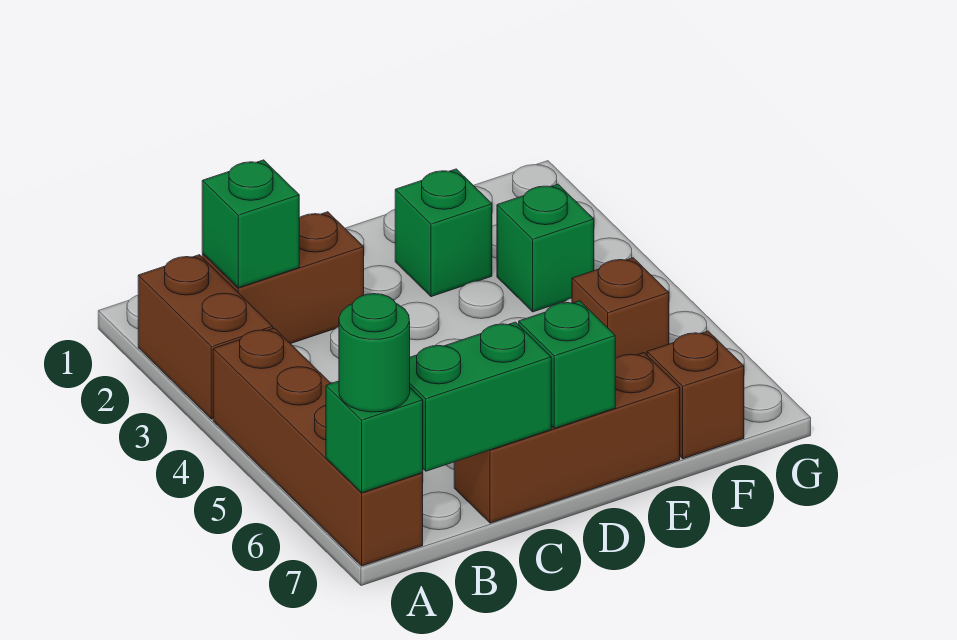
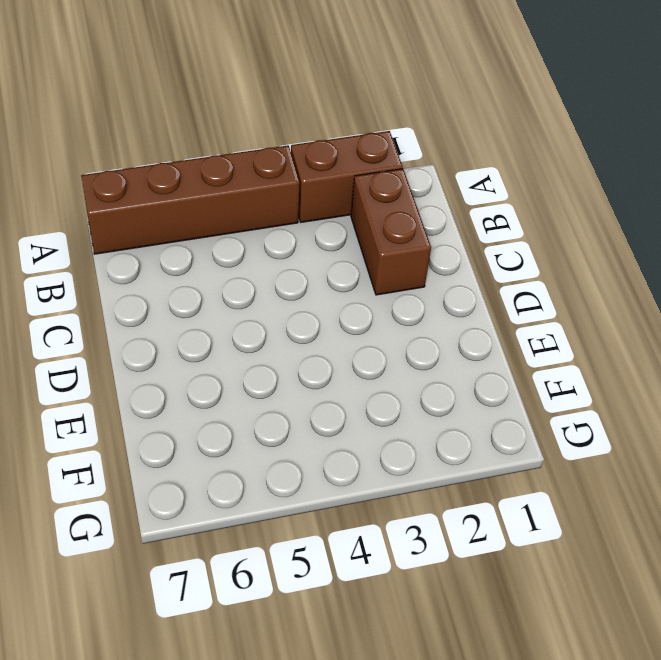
none -> brown brick C7:E7 level 1
none -> green brick E2 level 1
none -> green brick F3 level 1

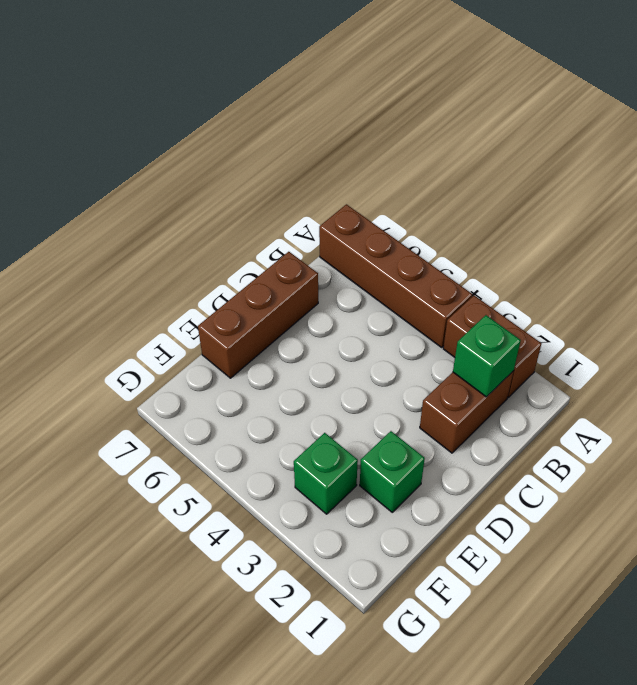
none -> brown brick F5 level 1
none -> brown brick F7 level 1
none -> green brick A7 level 2

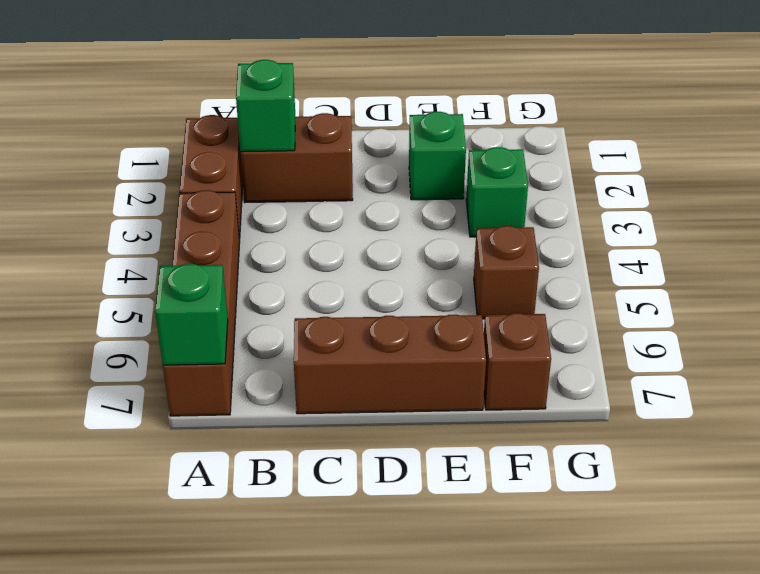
none -> green brick B7:C7 level 2
none -> green brick D7 level 2
none -> green round brick A7 level 3

